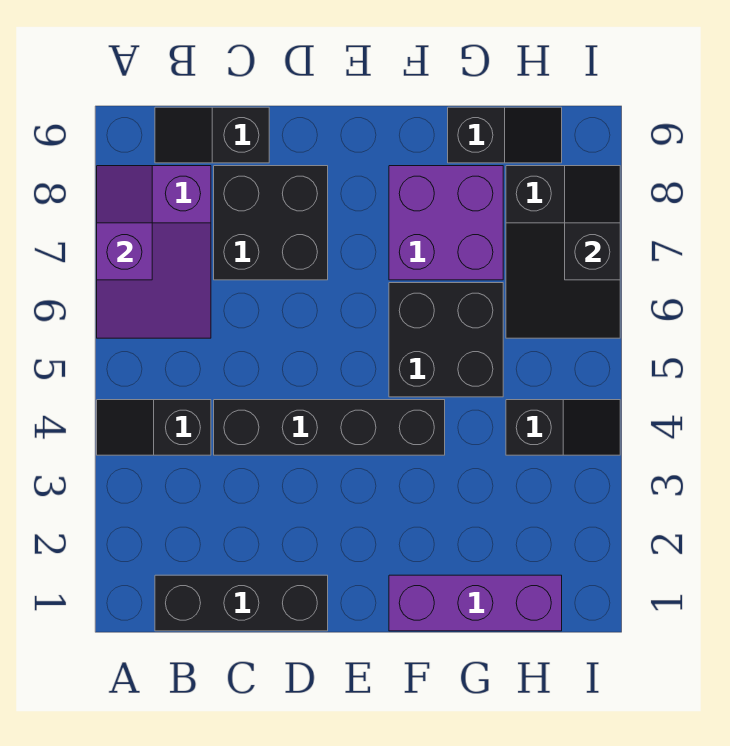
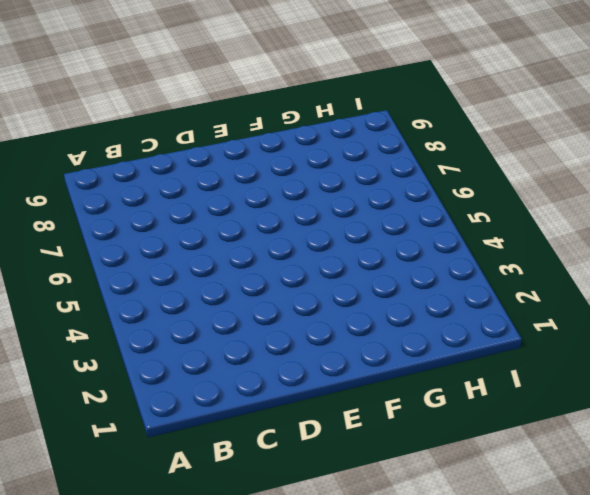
none -> black slope A4:B4 level 1 top B
none -> purple slope A6:B8 level 1 top 8
none -> black brick B1:D1 level 1

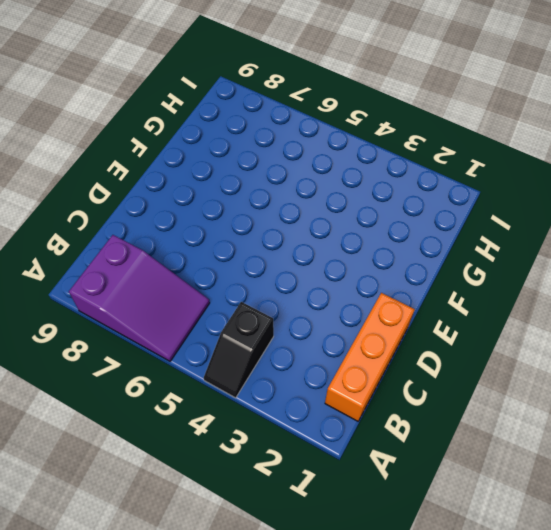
orange brick B1:D1 level 1 -> black brick B1:D1 level 1
none -> black slope B9:C9 level 1 top C
none -> black brick C4:F4 level 1
none -> black brick C7:D8 level 1

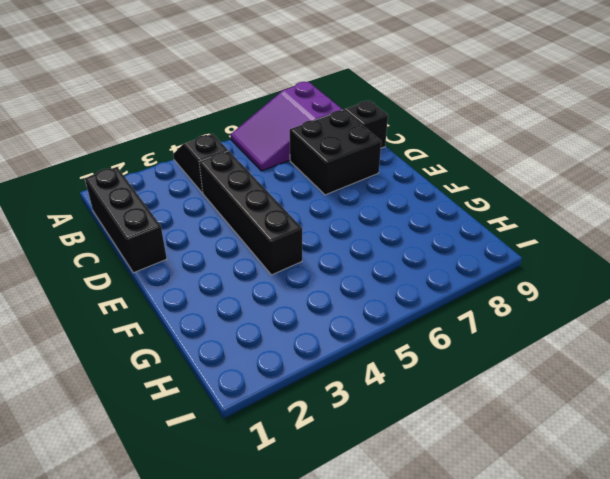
none -> purple brick F1:H1 level 1
none -> black brick F5:G6 level 1
none -> purple brick F7:G8 level 1

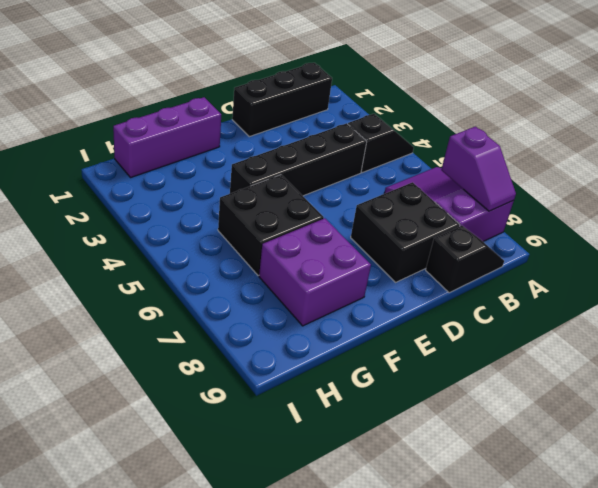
none -> black slope G9:H9 level 1 top G
none -> black slope H4:I4 level 1 top H
none -> black slope H6:I8 level 1 top 8

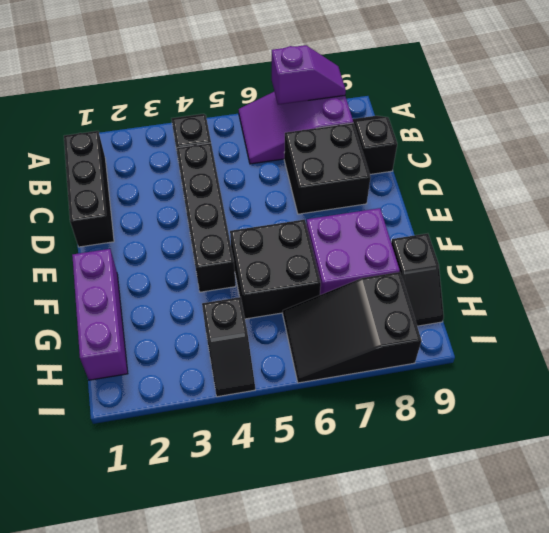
none -> black slope I7:I8 level 2 top 7

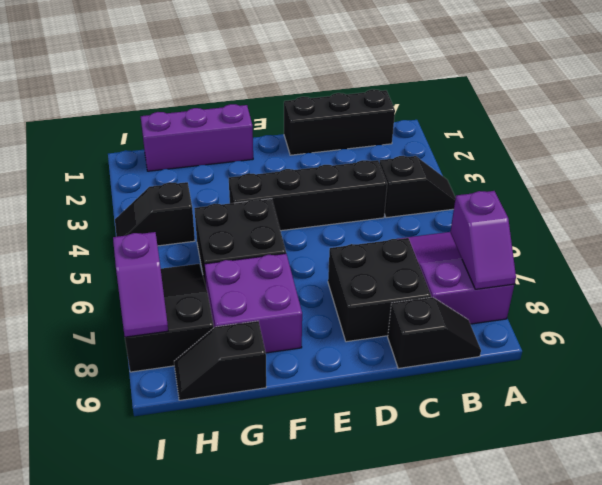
purple slope I7:I8 level 2 top 7 -> black slope I7:I8 level 2 top 7

